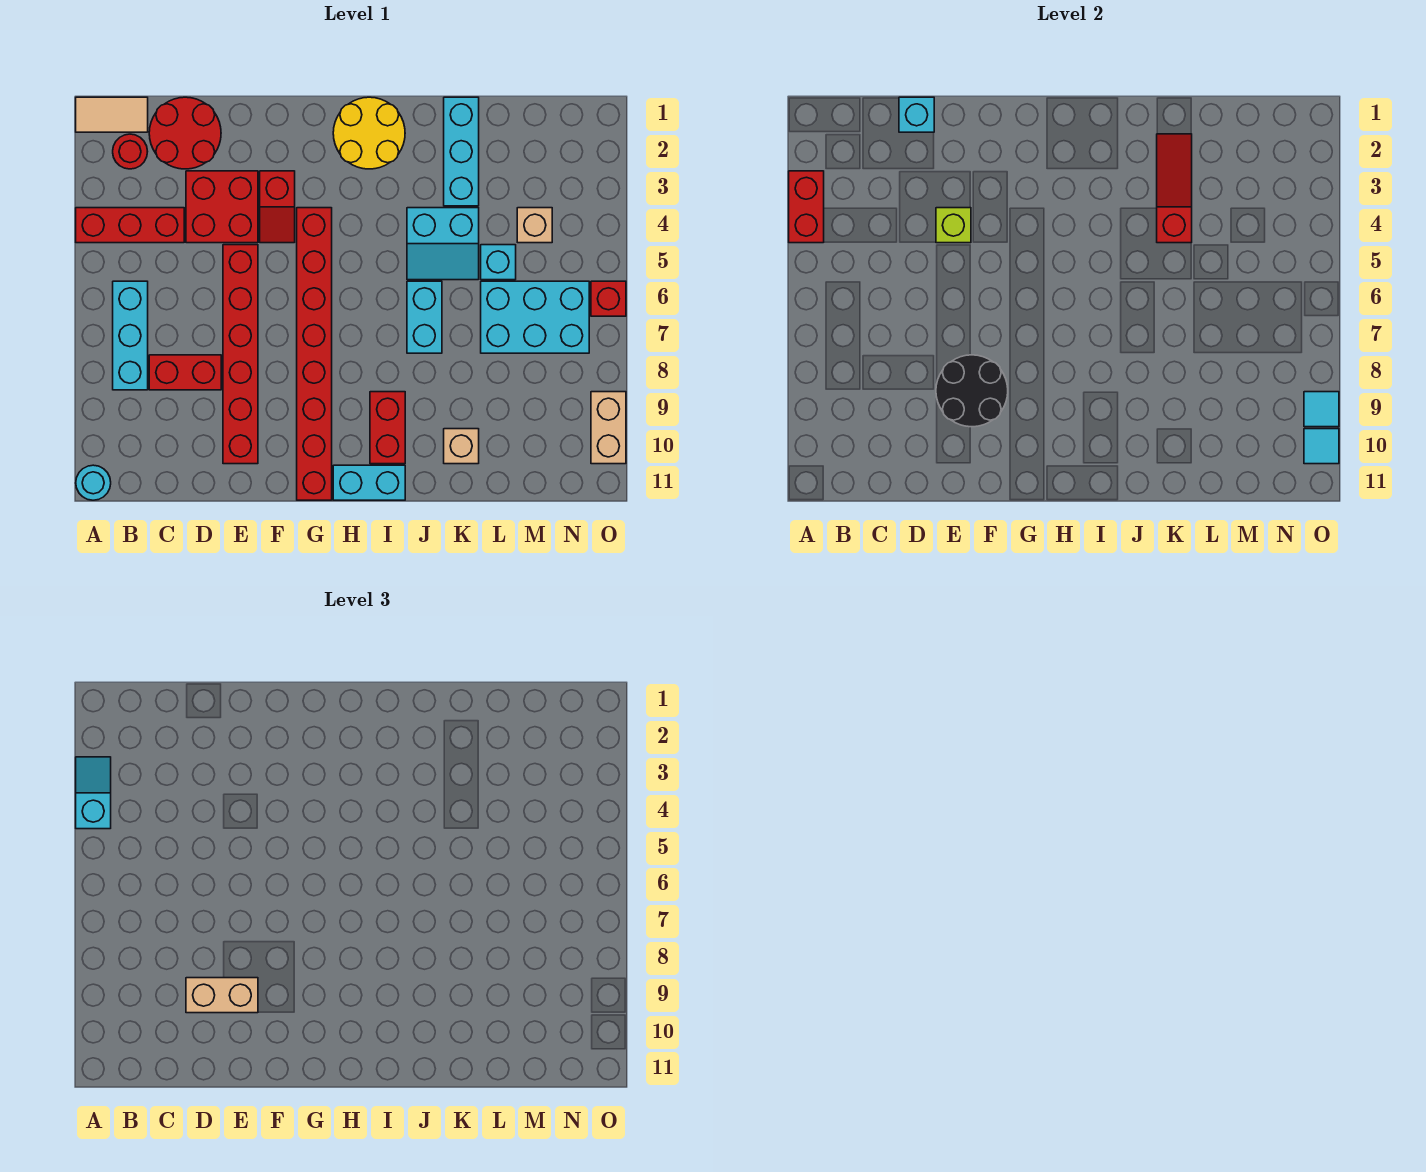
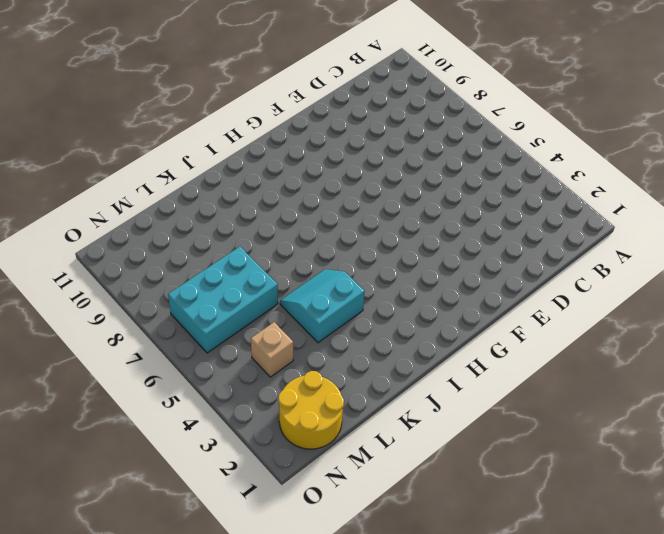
yellow round brick M1:N2 level 1 -> yellow round brick H1:I2 level 1
none -> tan tile A1:B1 level 1
none -> red brick A4:C4 level 1
none -> cyan round brick A11 level 1
none -> red round brick B2 level 1

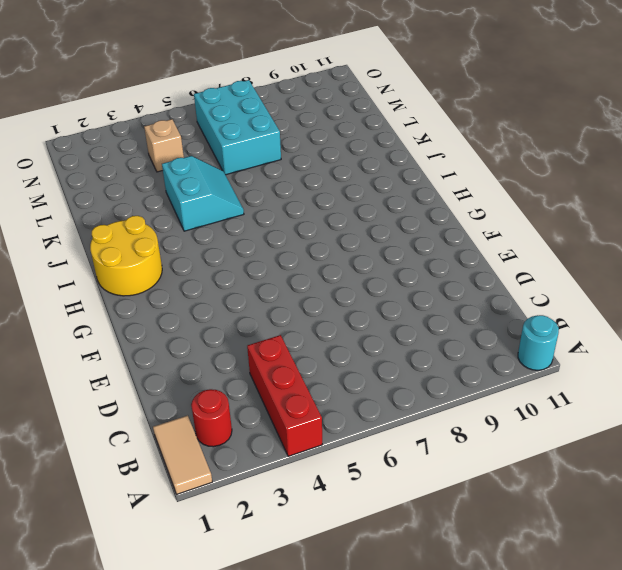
none -> cyan brick B6:B8 level 1
none -> red round brick C1:D2 level 1
none -> red brick C8:D8 level 1
none -> red brick D3:E4 level 1

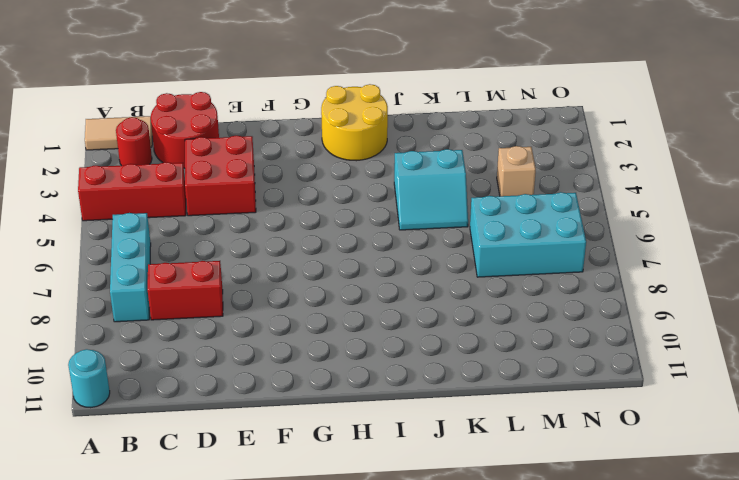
none -> red brick E5:E10 level 1
none -> red slope F3:F4 level 1 top 3
none -> red brick G4:G11 level 1
none -> cyan brick H11:I11 level 1

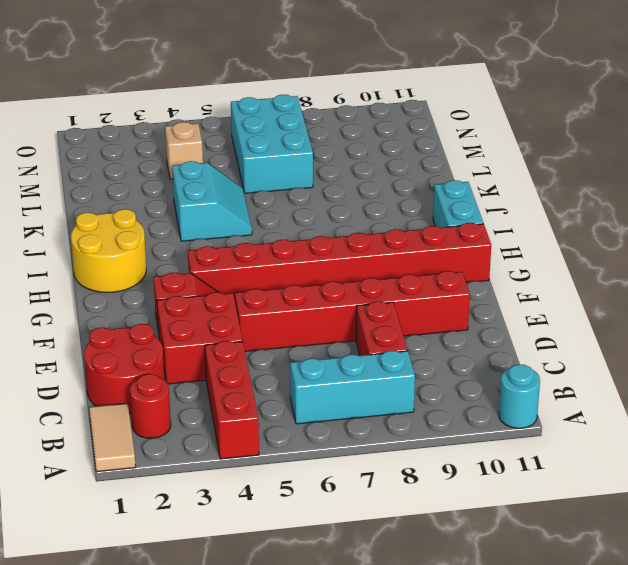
none -> red brick I9:I10 level 1
none -> cyan brick J6:J7 level 1
none -> cyan brick K1:K3 level 1
none -> tan brick K10 level 1

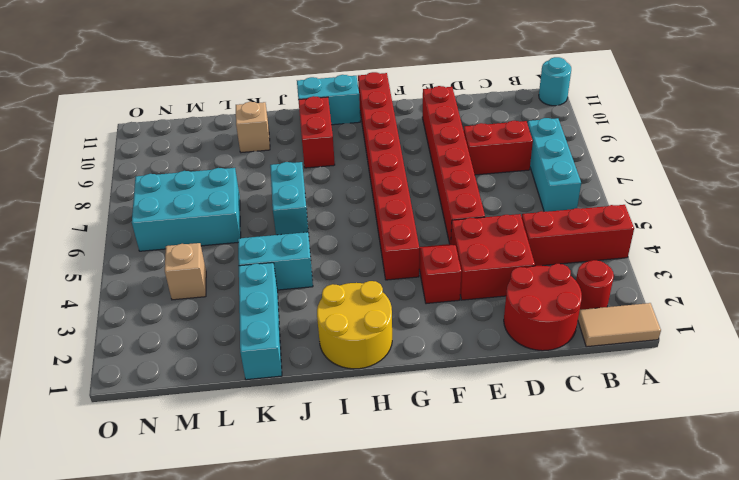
none -> cyan brick L5 level 1
none -> red brick O6 level 1
none -> tan brick O9:O10 level 1
none -> red brick A3:A4 level 2

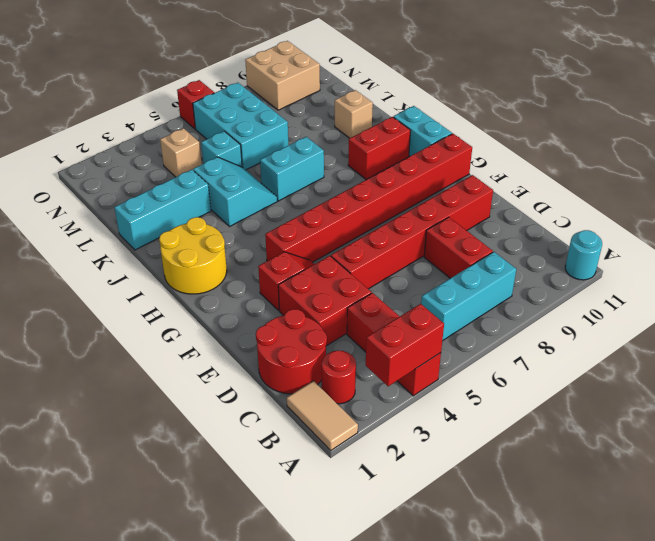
tan brick N9:O10 level 1 -> tan brick O9:O10 level 1
none -> cyan brick D1 level 2
none -> lime brick E4 level 2
none -> black round brick E8:F9 level 2
none -> red slope K2:K4 level 2 top 4

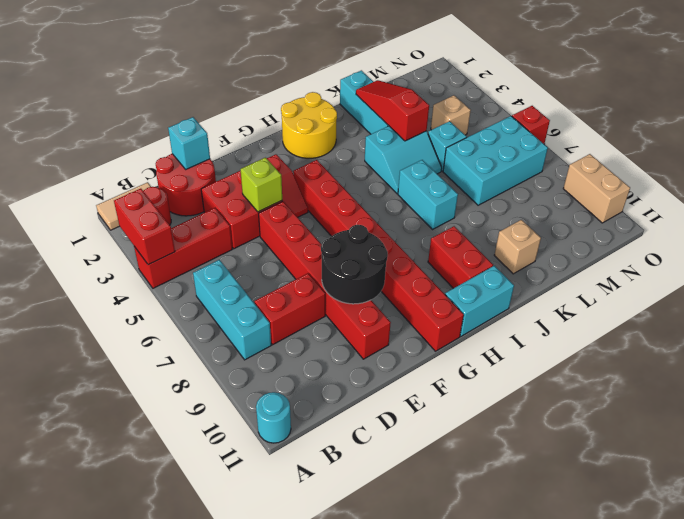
none -> cyan tile O9 level 2
none -> cyan tile O10 level 2
none -> cyan slope A3:A4 level 3 top 4
none -> tan brick D9:E9 level 3

